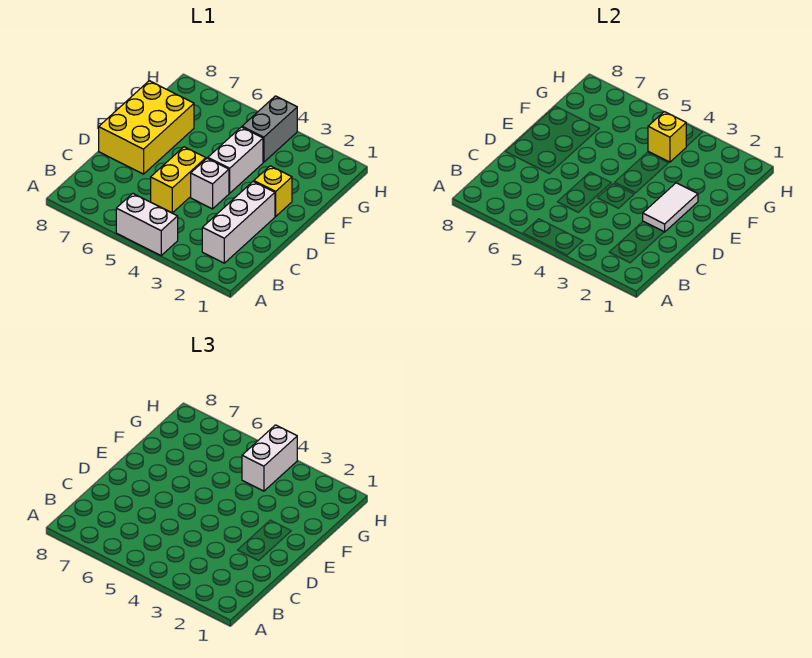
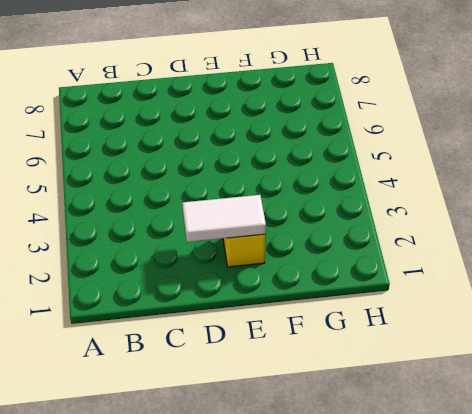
none -> white brick A4:A5 level 1
none -> white brick B2:D2 level 1

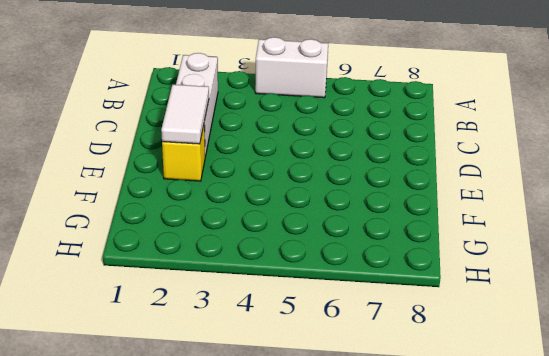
none -> yellow brick C5:D5 level 1
none -> white brick D4 level 1

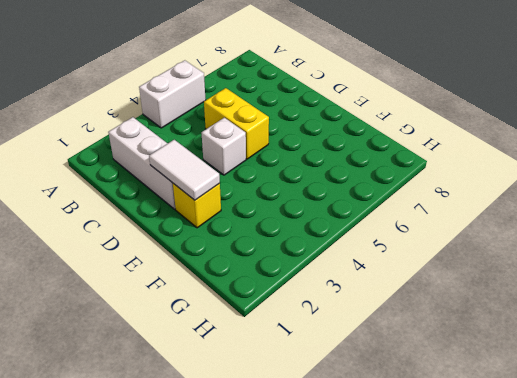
none -> yellow brick D7:F8 level 1
none -> white brick E4:F4 level 1

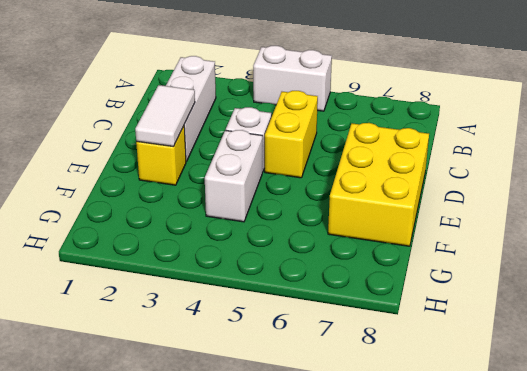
none -> grey brick G4:H4 level 1
none -> yellow brick G4 level 2

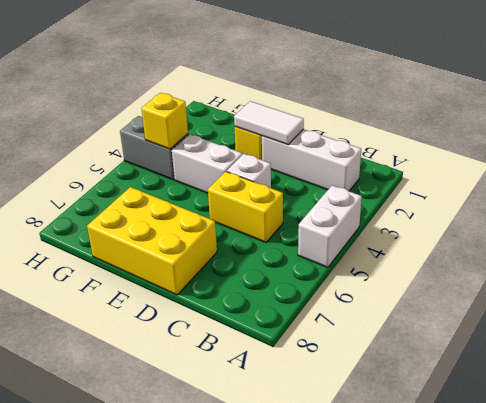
none -> white brick G4:H4 level 3

